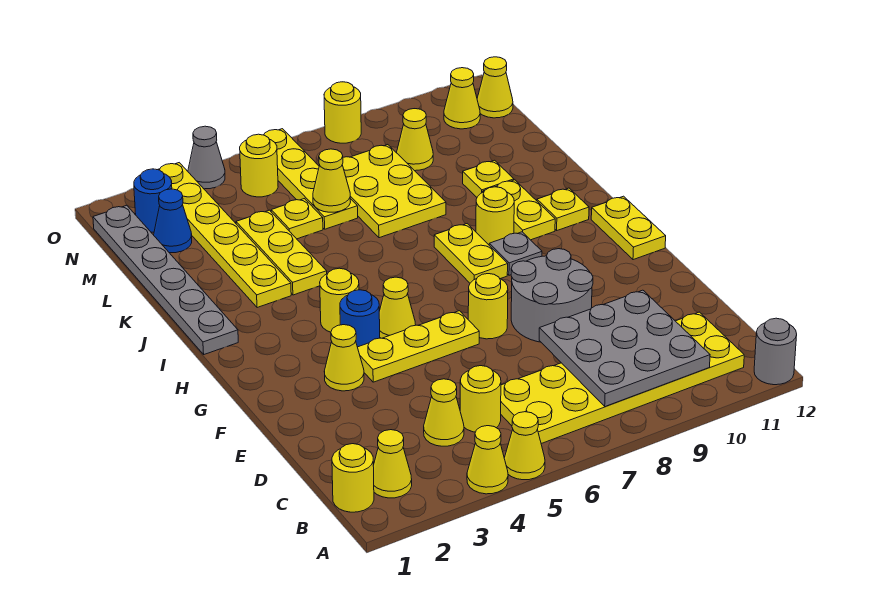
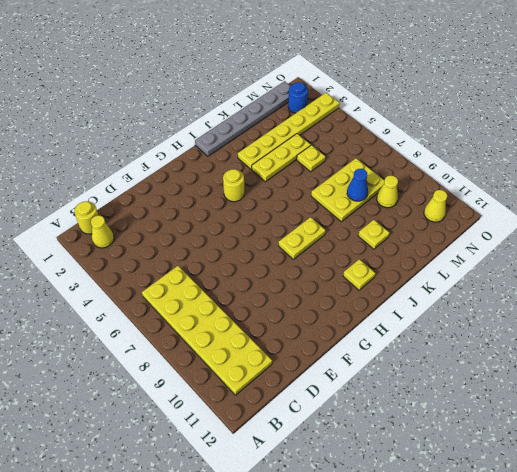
blue cone L8 level 2 -> blue cone M2 level 1
none -> yellow cone A4 level 1
none -> yellow cone A5 level 1
none -> grey round brick A12 level 1
none -> yellow cone C4 level 1

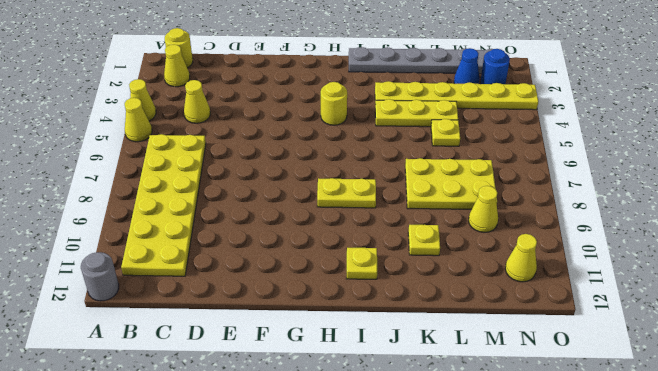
none -> yellow round brick C5 level 1
none -> grey round brick E8:F9 level 1
none -> yellow cone F3 level 1
none -> yellow plate F4:F6 level 1

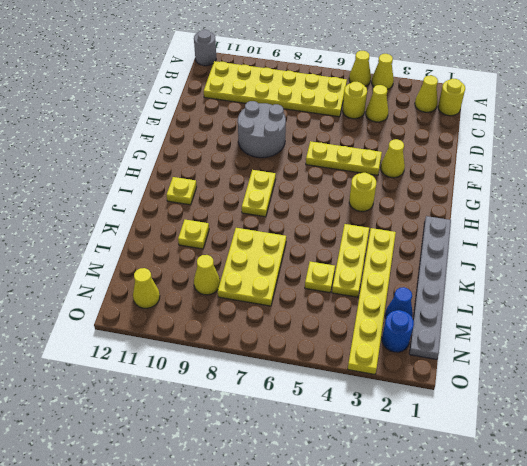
none -> yellow round brick F7 level 1
none -> blue round brick G4 level 1
none -> yellow cone G5 level 1
none -> yellow plate G12:H12 level 1

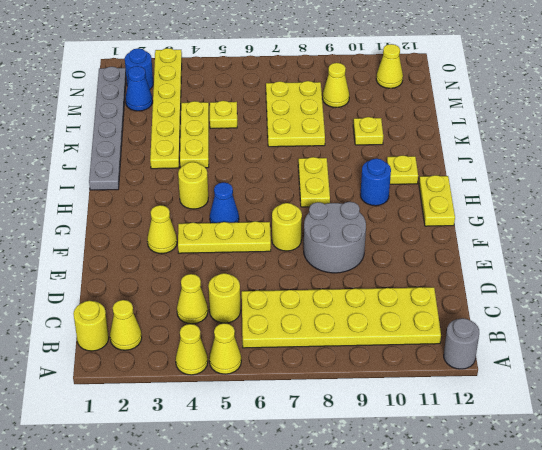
blue cone G5 level 1 -> yellow cone G5 level 1
blue round brick H10 level 1 -> blue round brick G4 level 1
none -> grey plate H9 level 1
none -> yellow round brick I9 level 1
none -> yellow plate I10:J10 level 1
none -> yellow plate L6:O6 level 1

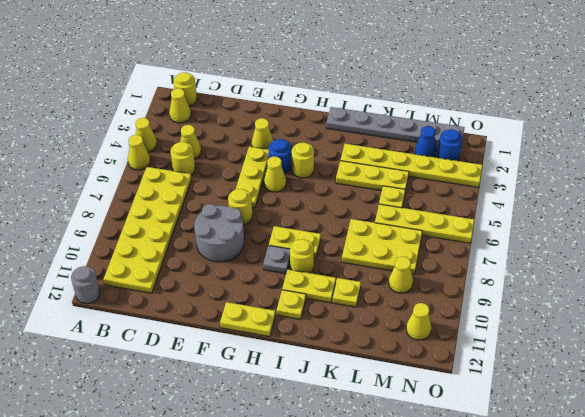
none -> yellow round brick N5 level 1
none -> yellow cone N12 level 1
none -> grey cone O4 level 1
none -> yellow round brick O8 level 1

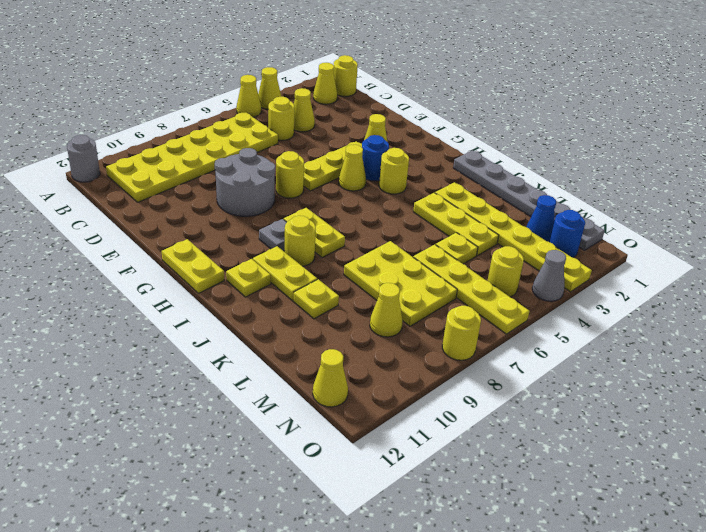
none -> yellow cone N11 level 1
none -> grey plate B8:D10 level 2
none -> yellow cone L6 level 2

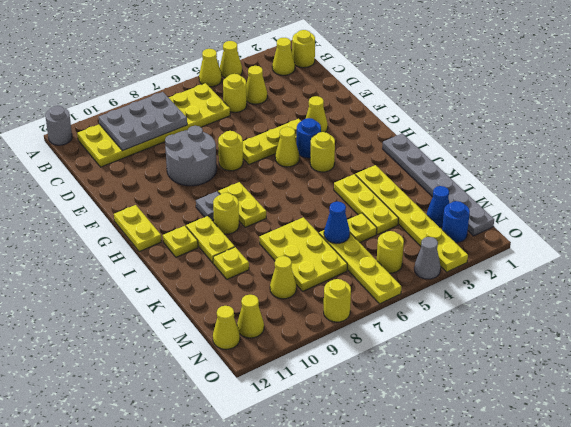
grey plate B8:C10 level 2 -> grey plate B8:D10 level 2
blue cone L6 level 2 -> yellow cone L6 level 2

